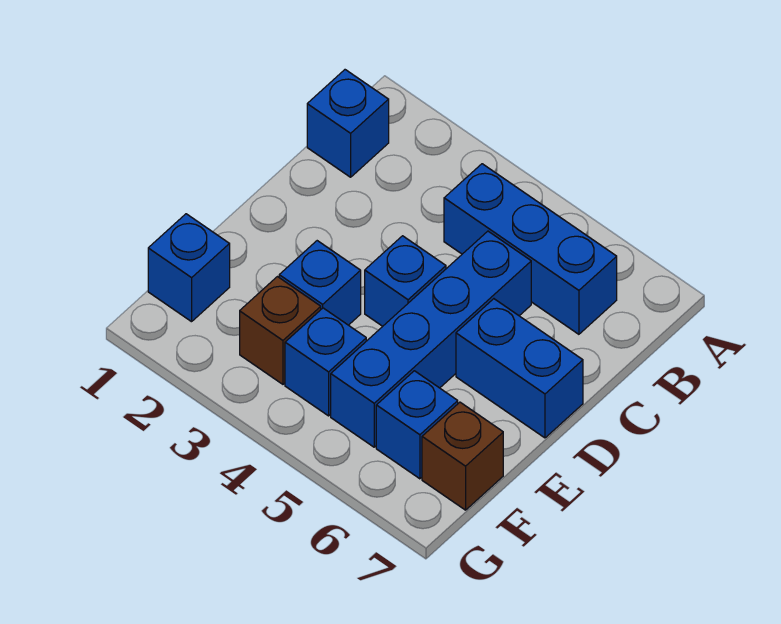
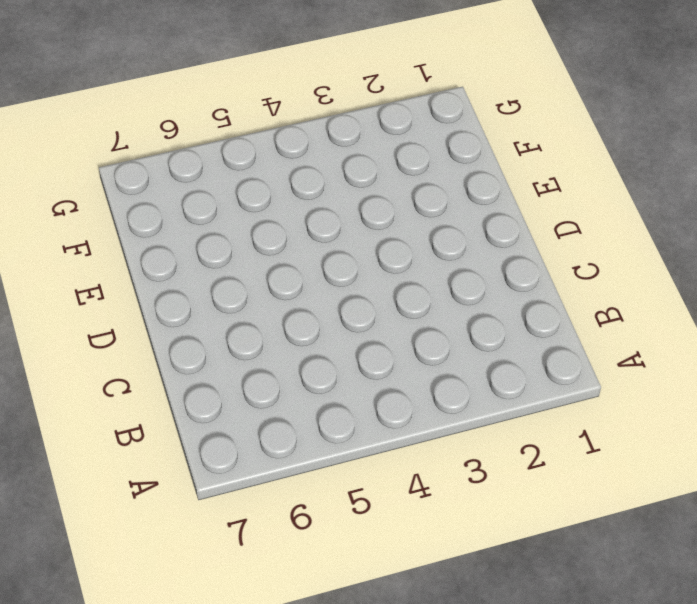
none -> blue brick B1 level 1
none -> blue brick B4:B6 level 1

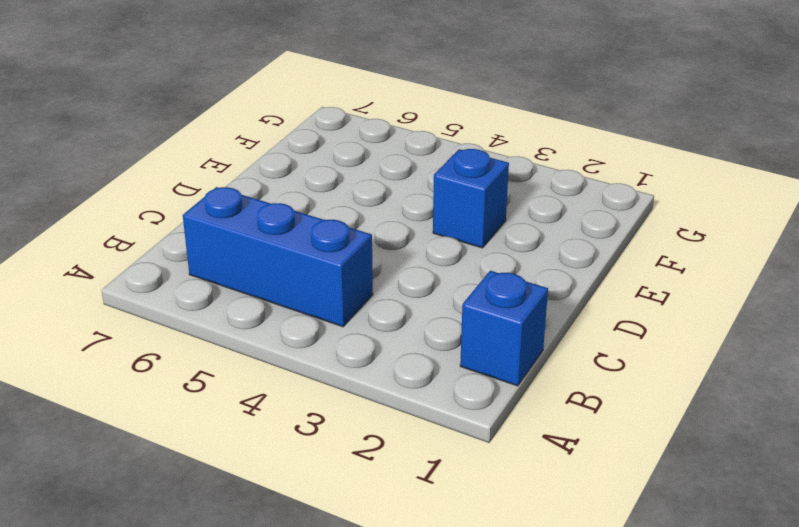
none -> blue brick C5:F5 level 1
none -> blue brick D4 level 1

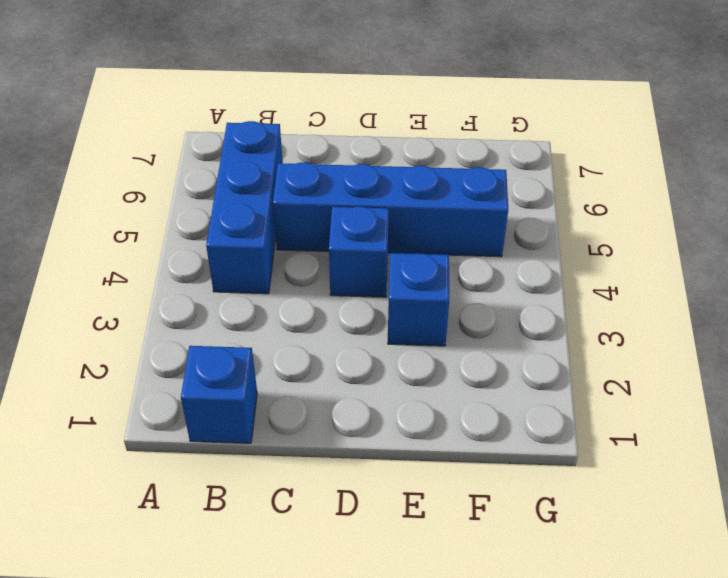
none -> blue brick D6:D7 level 1
none -> blue brick F1 level 1

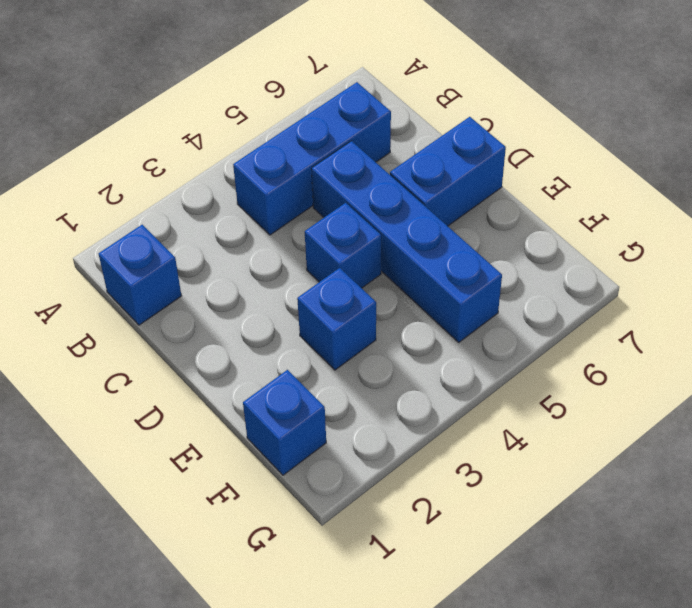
none -> brown brick F3 level 1
none -> blue brick F4 level 1

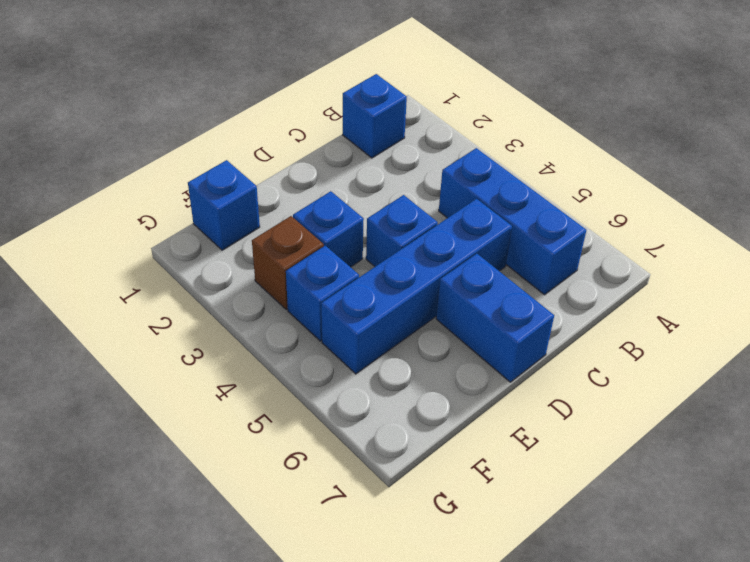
none -> blue brick F6 level 1
none -> brown brick F7 level 1

